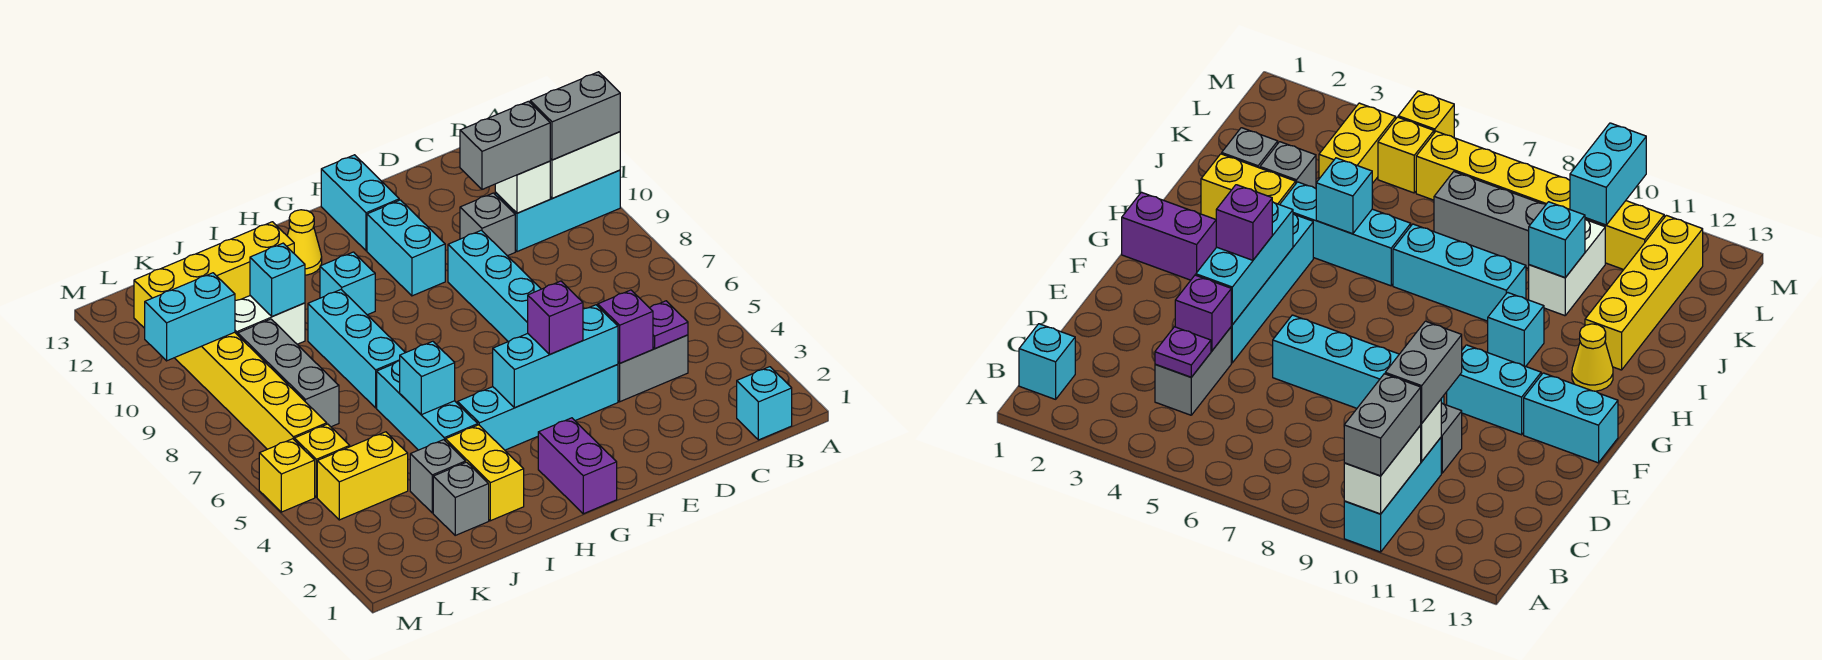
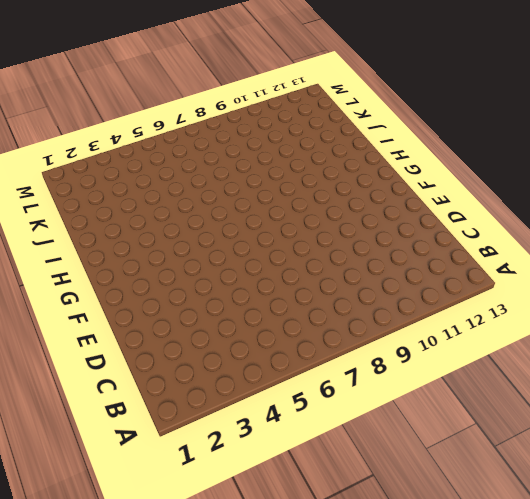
none -> cyan brick A10:C10 level 1
none -> cyan brick B1 level 1
none -> grey brick C4:D4 level 1
none -> grey brick D10 level 1

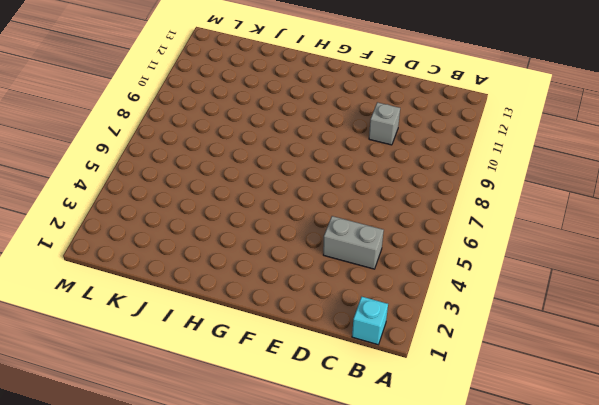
none -> cyan brick A10:C10 level 1
none -> cyan brick E4:H4 level 1
none -> cyan brick E6:E9 level 1
none -> cyan brick F10:F11 level 1

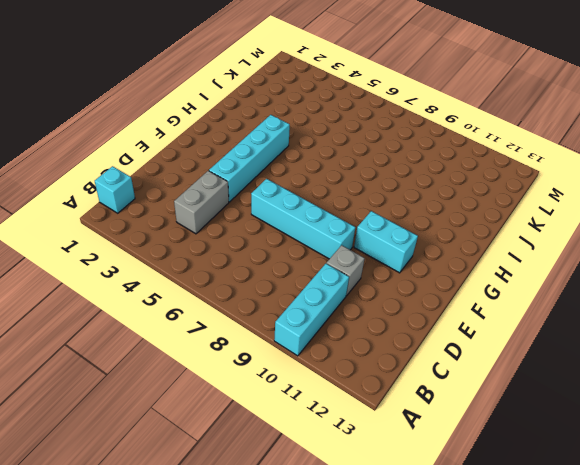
none -> cyan brick F12:F13 level 1
none -> purple brick G1:G2 level 1
none -> cyan brick H10 level 1
none -> yellow cone H12 level 1

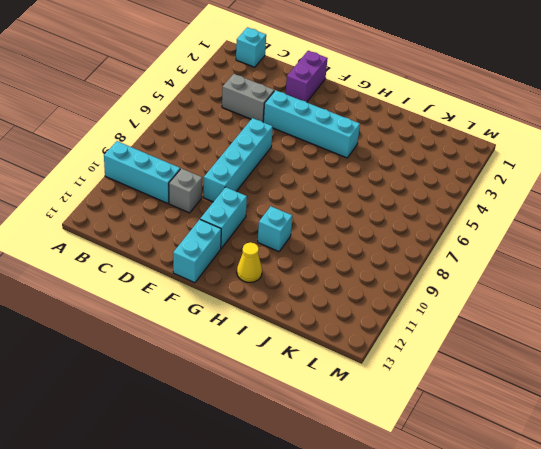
purple brick E1:E2 level 1 -> purple brick G1:G2 level 1
none -> yellow brick I2:I3 level 1
none -> cyan brick I4:I6 level 1
none -> cyan brick I7:I9 level 1
none -> yellow brick I12:L12 level 1

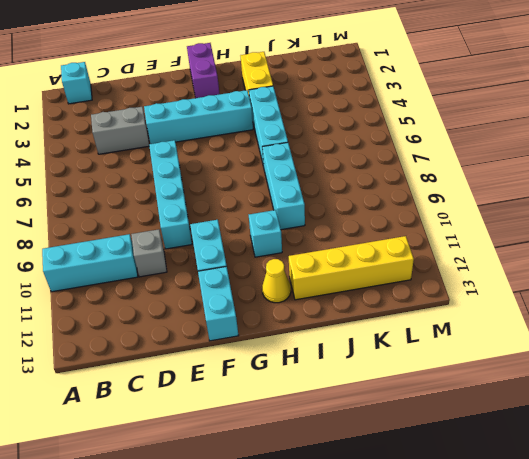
none -> grey brick J2 level 1
none -> grey brick J3 level 1
none -> white brick J10:K10 level 1
none -> yellow brick K4:L4 level 1

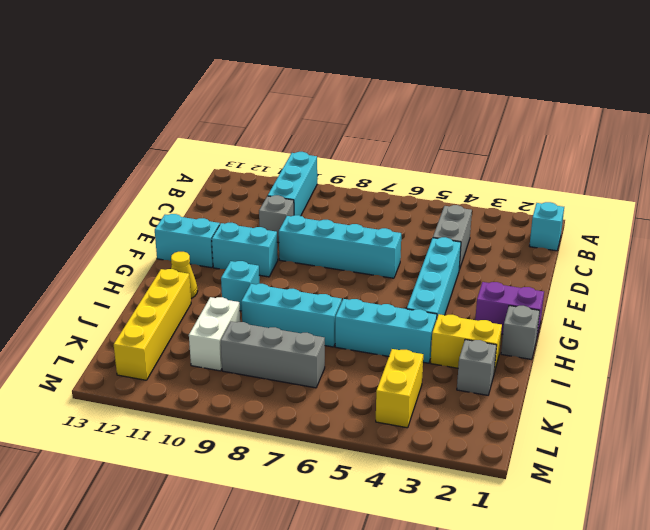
grey brick H1 level 1 -> grey brick J3 level 1
none -> yellow brick L5 level 1
none -> yellow brick L6:L11 level 1
none -> yellow brick M5 level 1
none -> white brick A10:B10 level 2

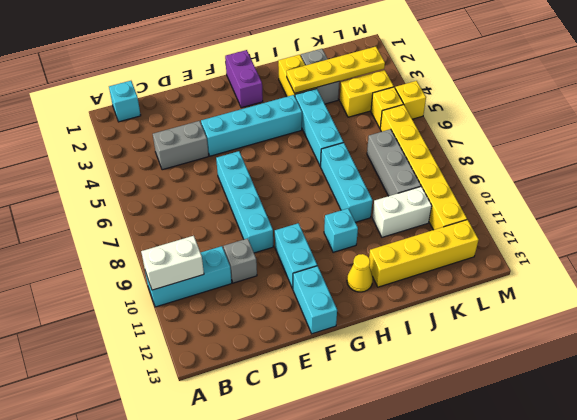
yellow plate I3:L3 level 2 -> none
none -> purple plate C4 level 2
none -> white brick C10 level 2
none -> purple brick D4 level 2
none -> cyan brick E4:G4 level 2

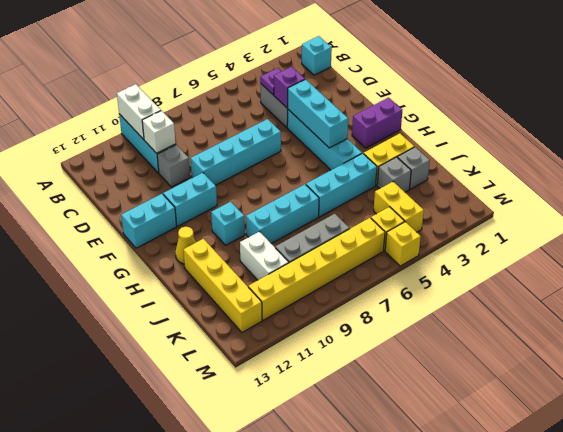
none -> cyan brick I5 level 2
none -> cyan brick J10 level 2
none -> cyan brick L10:M10 level 2
none -> grey brick A10:B10 level 3

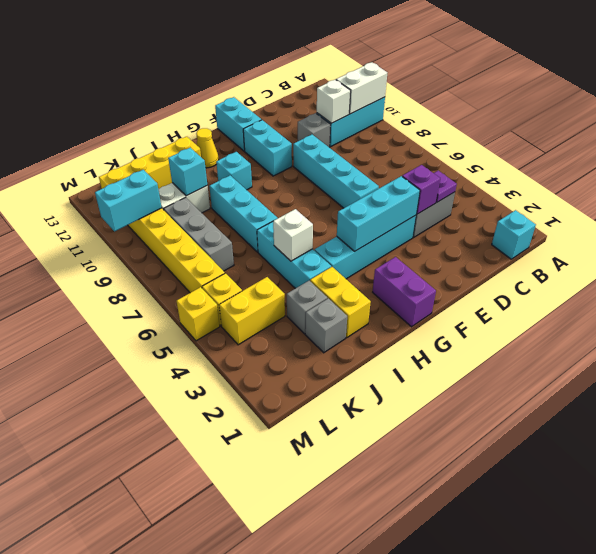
white brick I5 level 2 -> cyan brick I5 level 2
none -> grey brick A10:B10 level 3
none -> grey brick C10:D10 level 3
none -> purple brick F4 level 3

